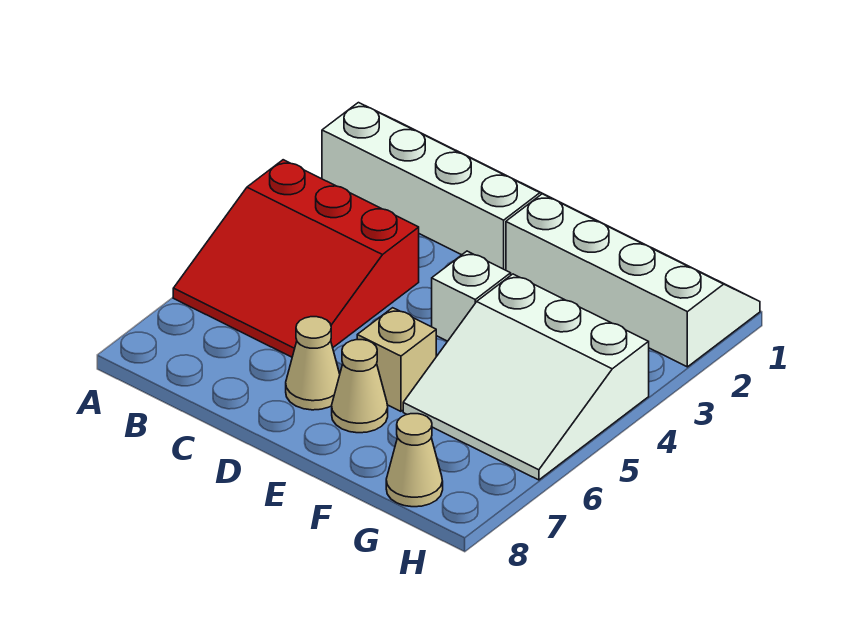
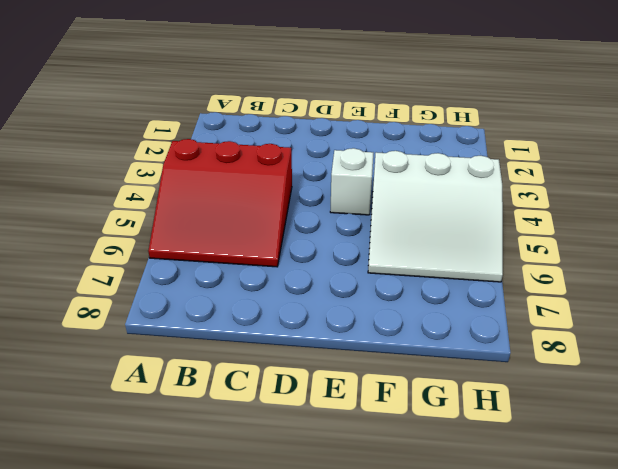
none -> white slope A1:D2 level 1 top 2
none -> tan cone D7 level 1

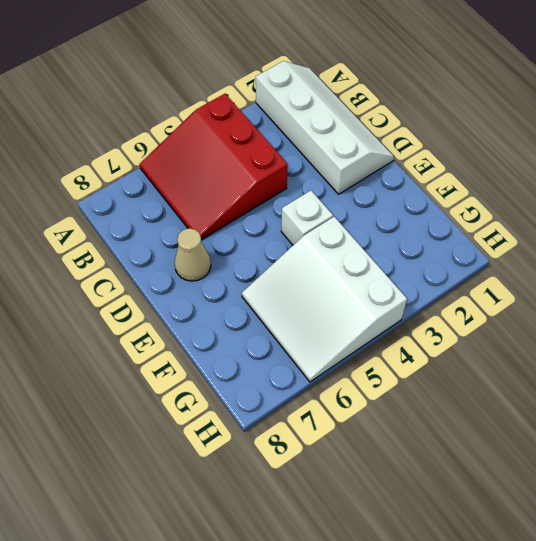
none -> white slope E1:H2 level 1 top 2
none -> tan brick E6 level 1

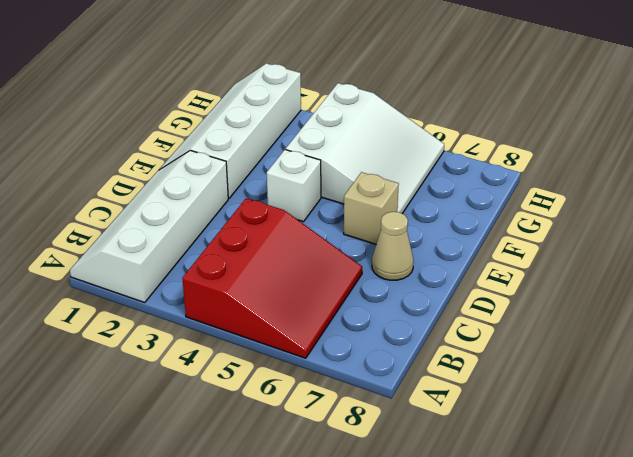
none -> tan cone E7 level 1
none -> tan cone G8 level 1

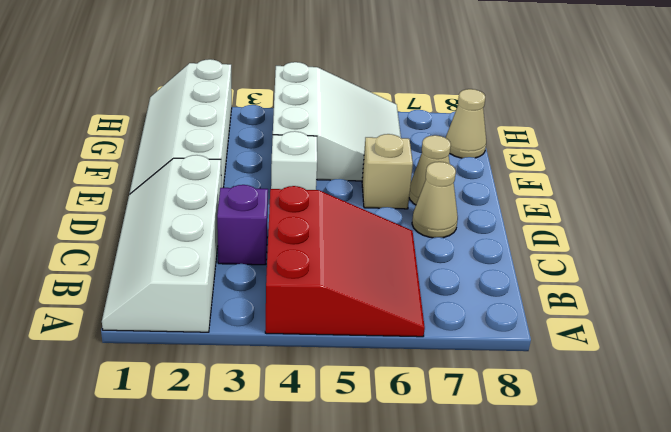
purple brick C3 level 1 -> none

